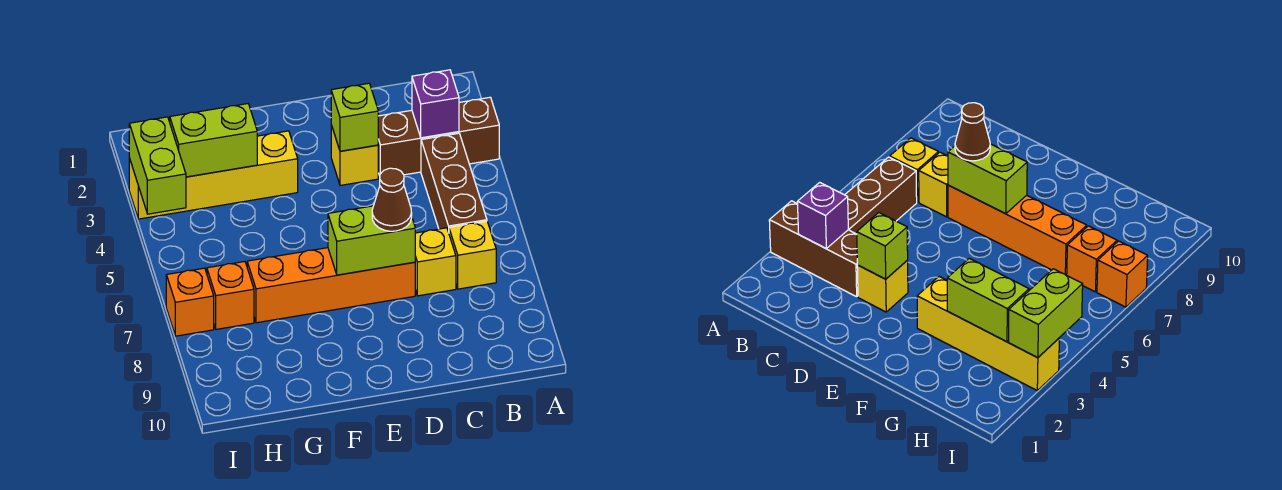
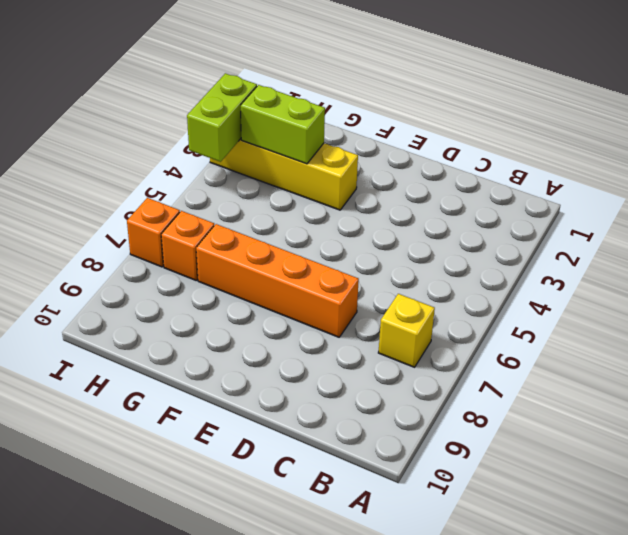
none -> brown brick A3:C3 level 1
none -> brown brick B4:B6 level 1
none -> yellow brick C7 level 1

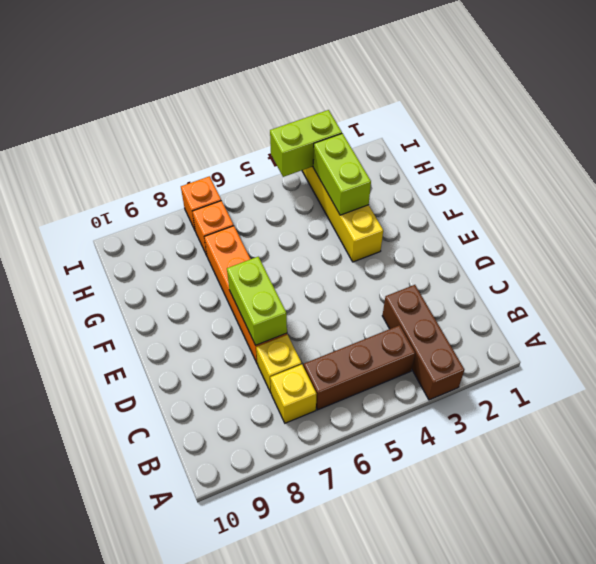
none -> yellow brick D3 level 1
none -> purple brick B3 level 2
none -> lime brick D3 level 2

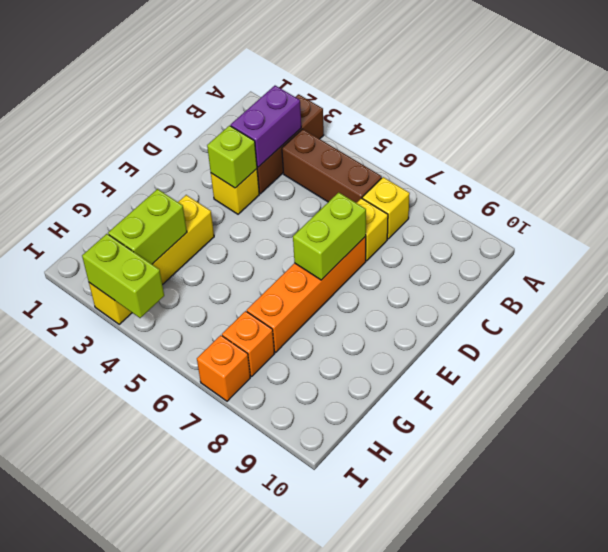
purple brick B3:C3 level 2 -> purple brick B3 level 2
none -> brown cone D7 level 3

